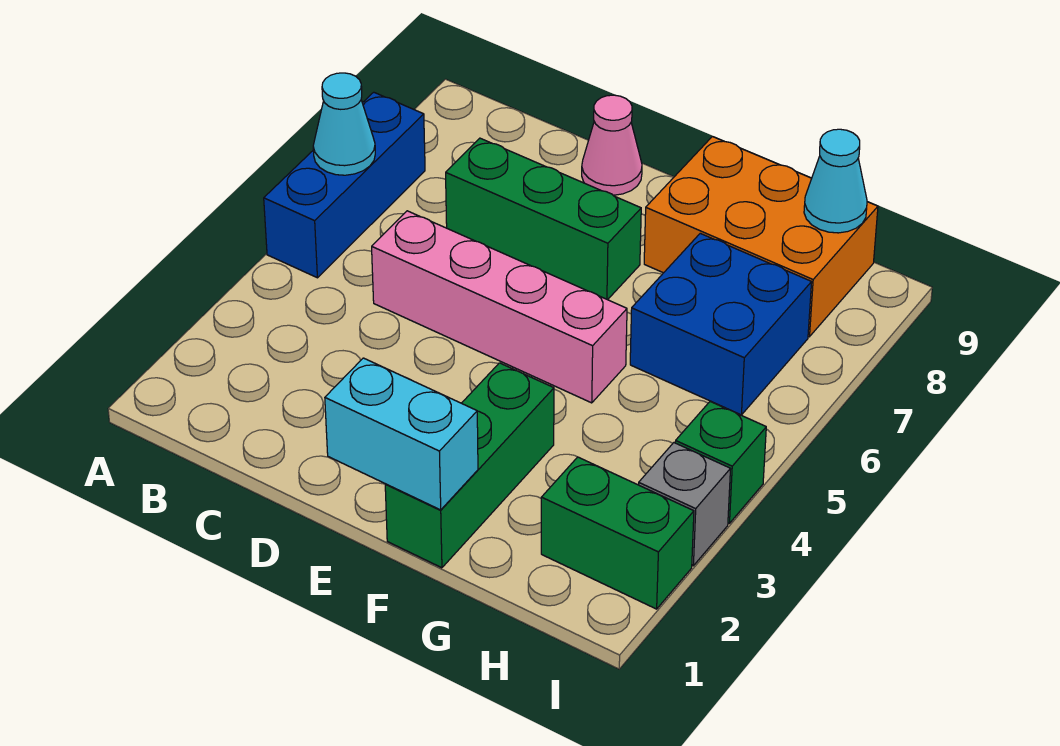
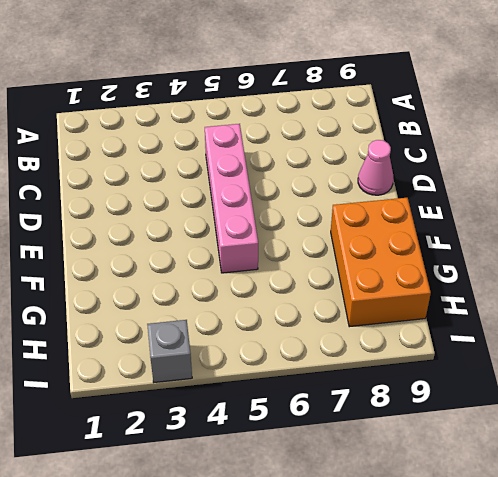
none -> blue brick A5:A7 level 1
none -> green brick C7:E7 level 1
none -> green brick F1:F3 level 1

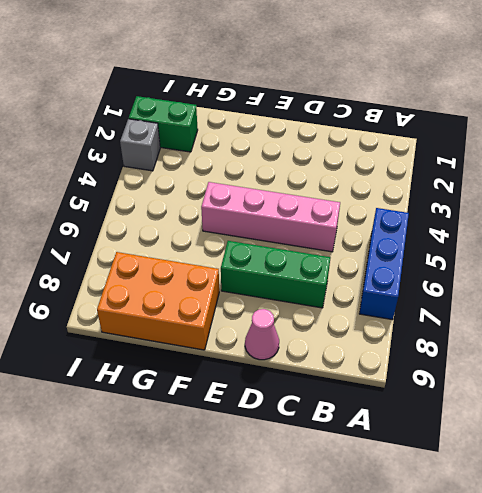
none -> green brick F1:F3 level 1
none -> blue brick G6:H7 level 1
none -> green brick I4 level 1

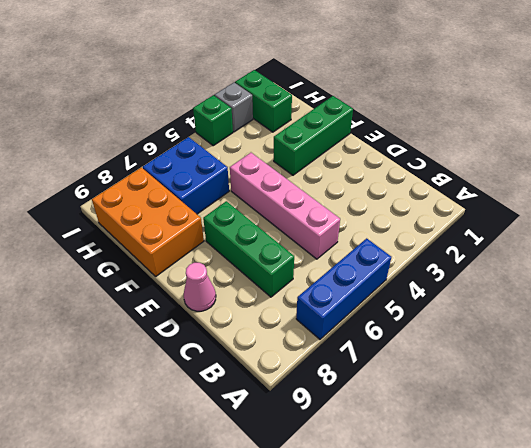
none -> cyan cone A6 level 2
none -> cyan brick E1:F1 level 2
none -> cyan cone H9 level 2

